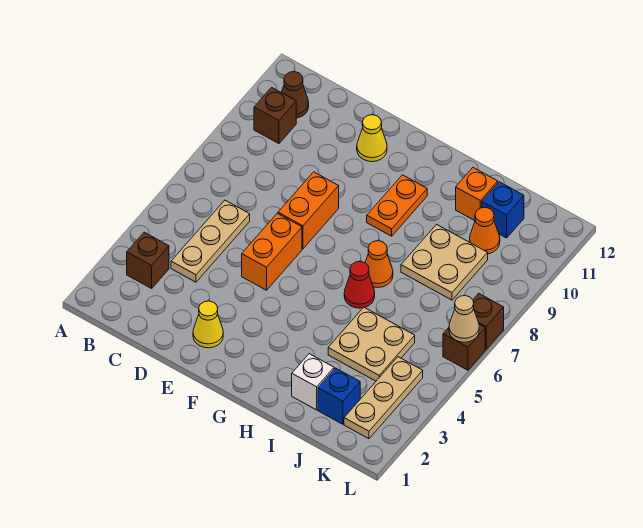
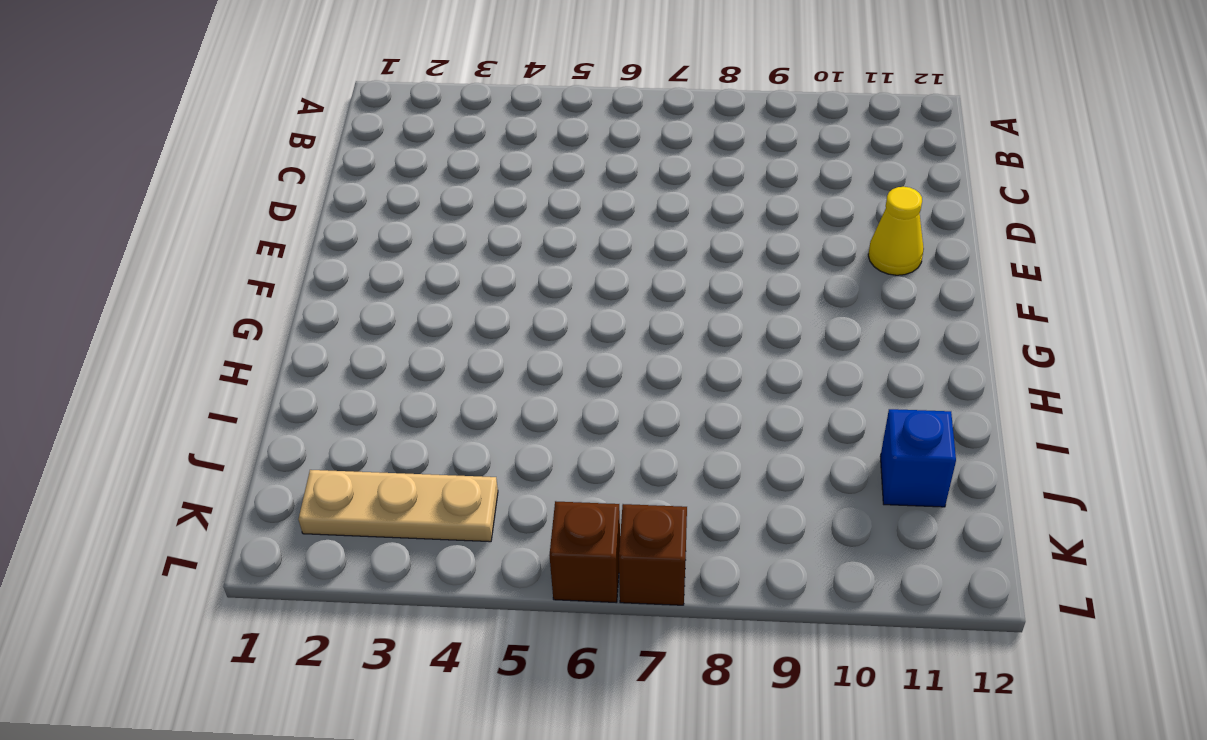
none -> brown brick B3 level 1
none -> brown brick B10 level 1
none -> brown cone B11 level 1

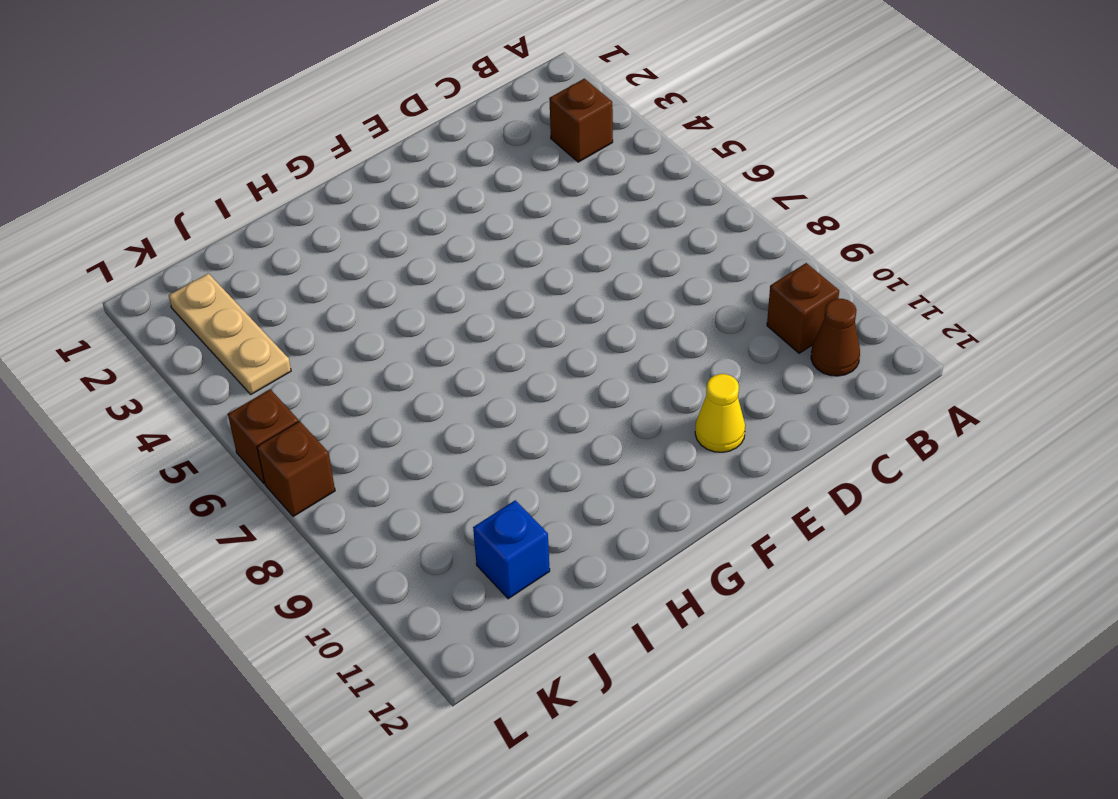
none -> tan plate C4:C6 level 1
none -> yellow cone E2 level 1
none -> orange brick E5:E6 level 1

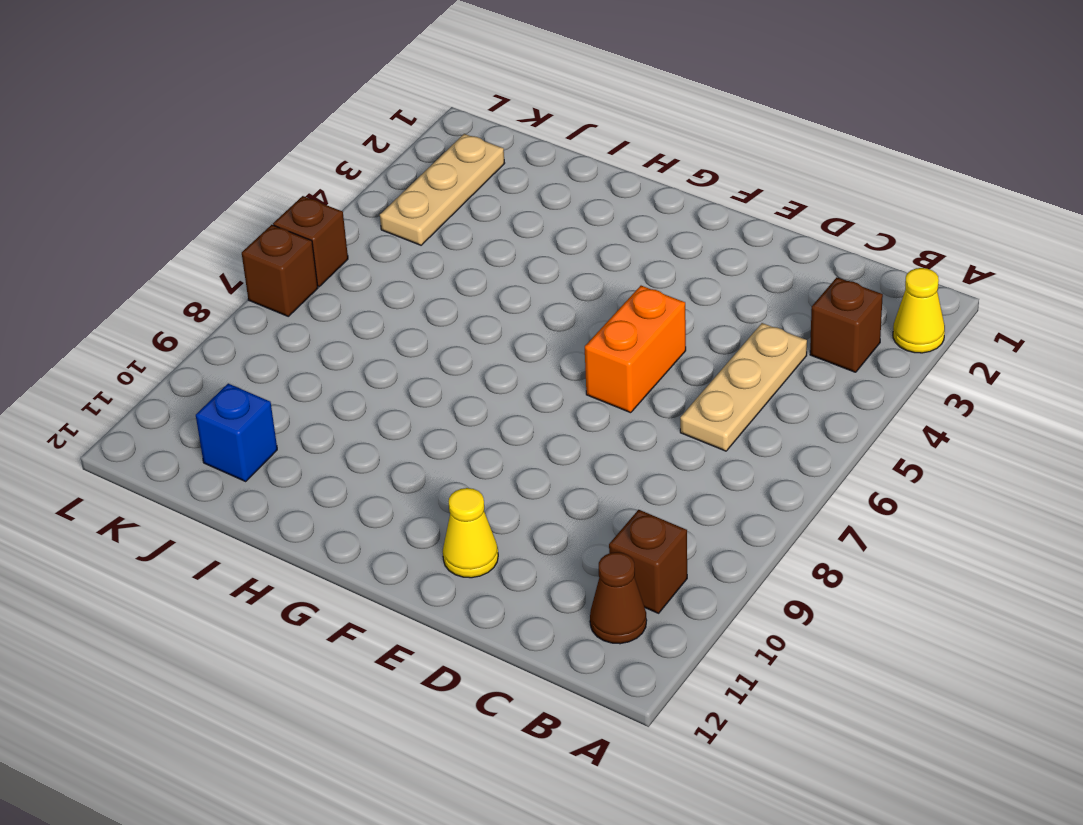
yellow cone A2 level 1 -> yellow cone E2 level 1
none -> orange brick E7:E8 level 1
none -> orange plate G9:G10 level 1
none -> red cone H6 level 1

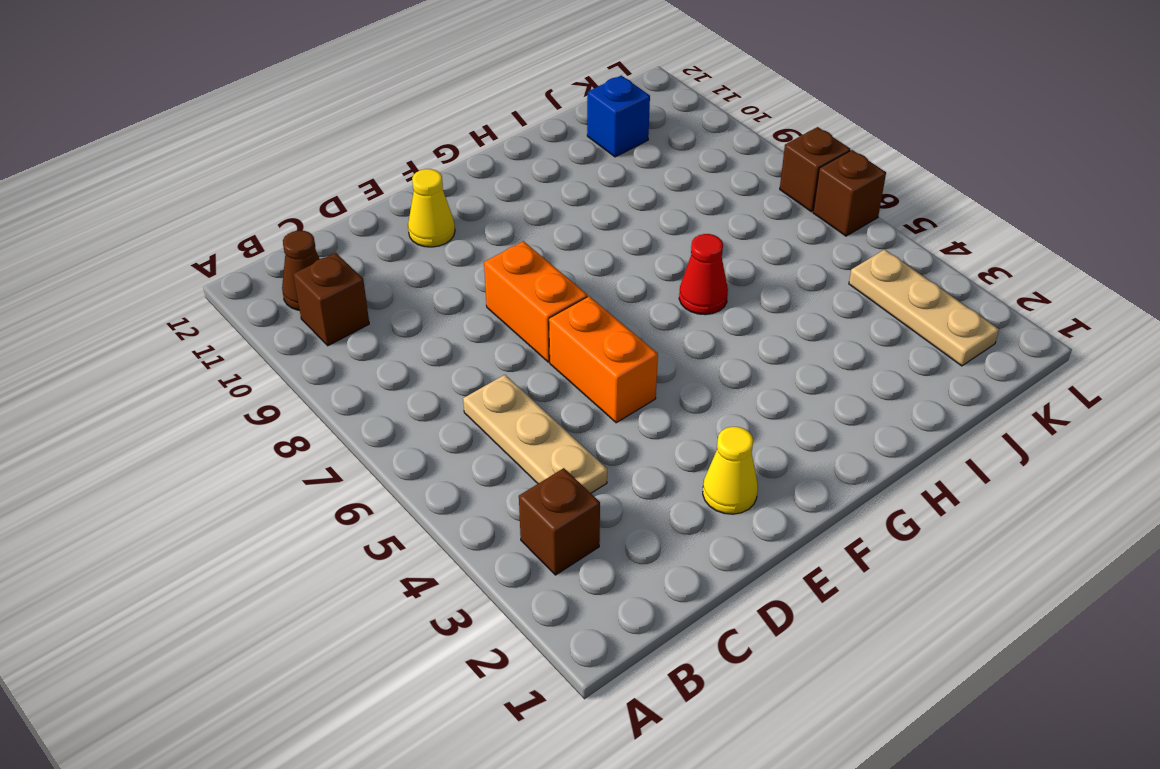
none -> orange plate G9:G10 level 1
none -> orange cone H7 level 1
none -> white brick I2 level 1

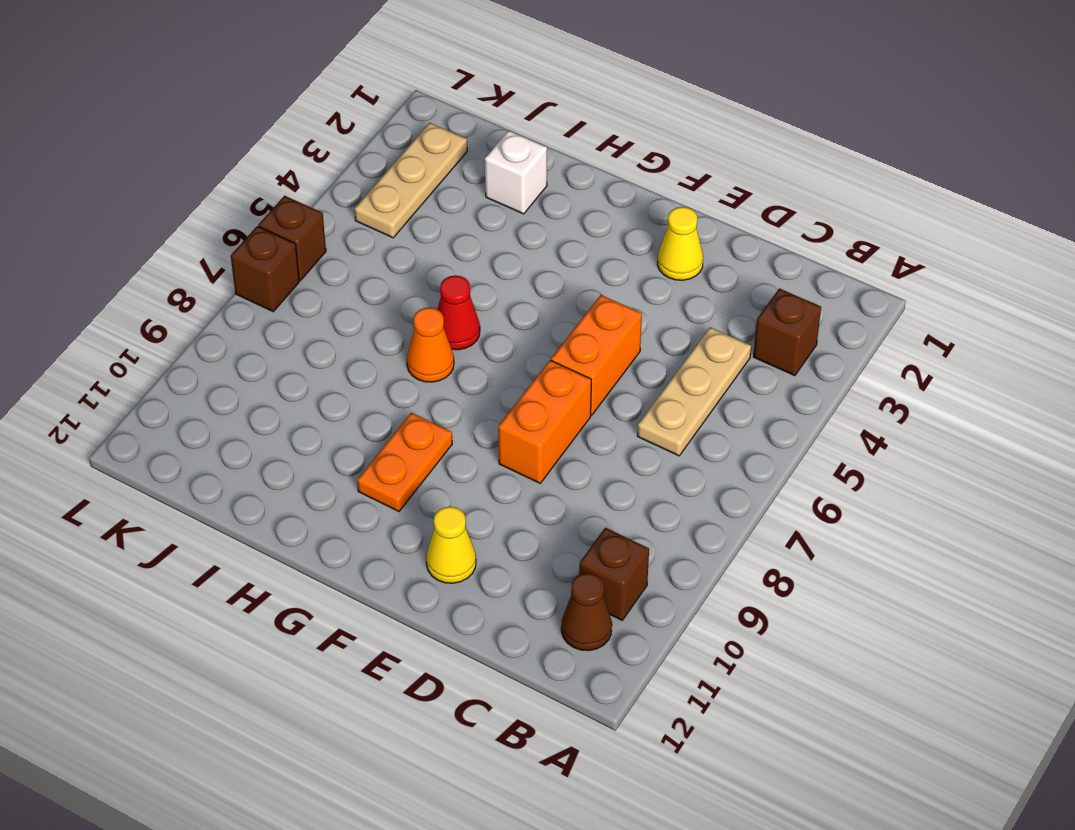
none -> tan plate I4:J5 level 1
none -> tan plate I8:J9 level 1
none -> orange brick I11 level 1

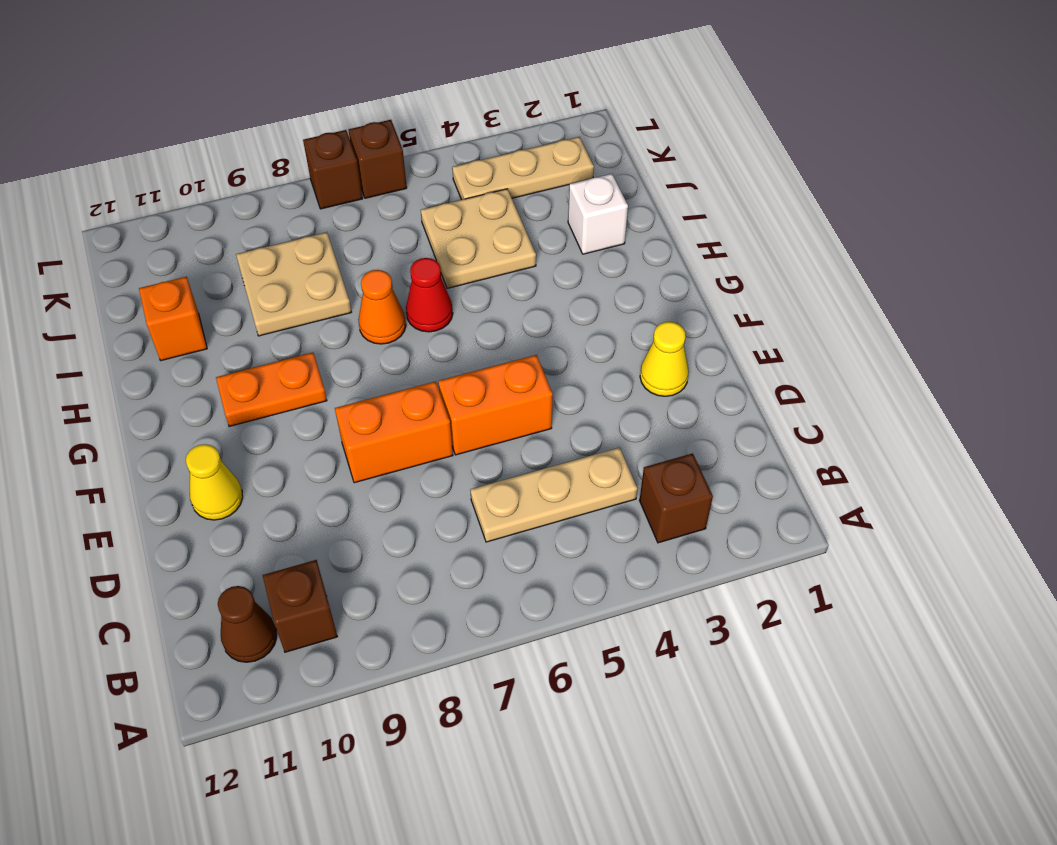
none -> blue brick J2 level 1
none -> orange cone J10 level 1
none -> blue brick J11 level 1

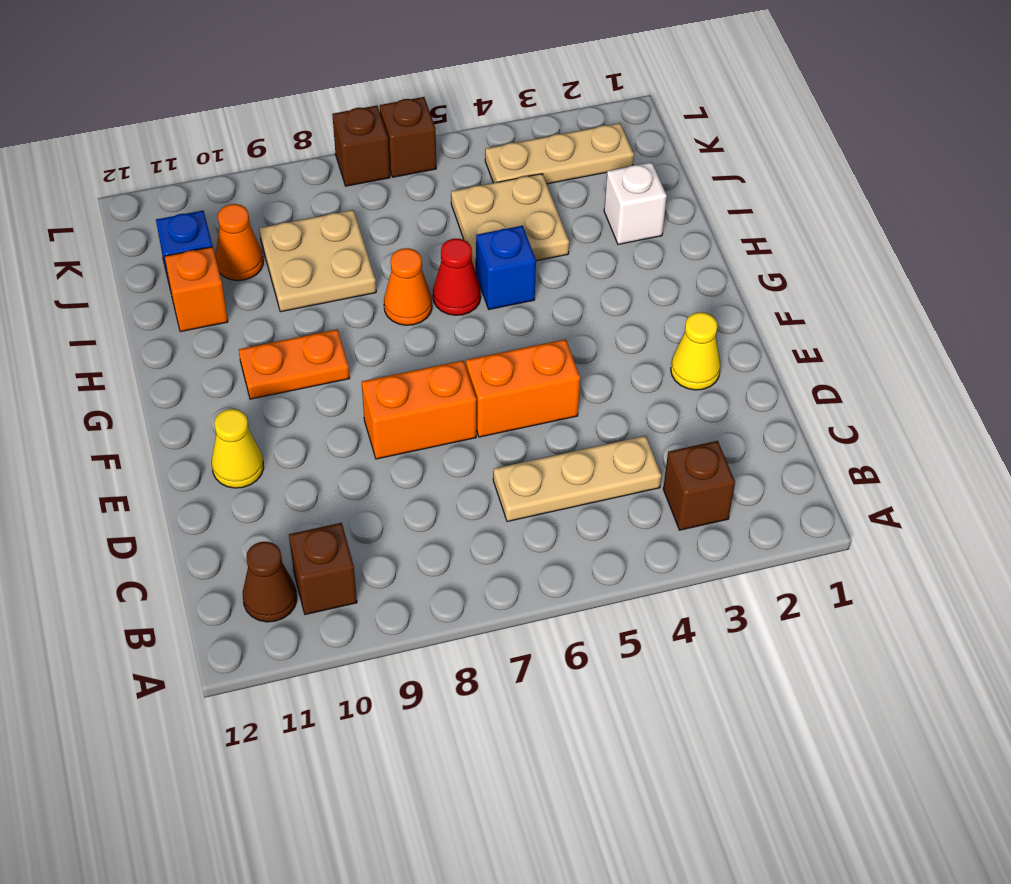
blue brick H5 level 1 -> blue brick J2 level 1
none -> tan cone L6 level 2

